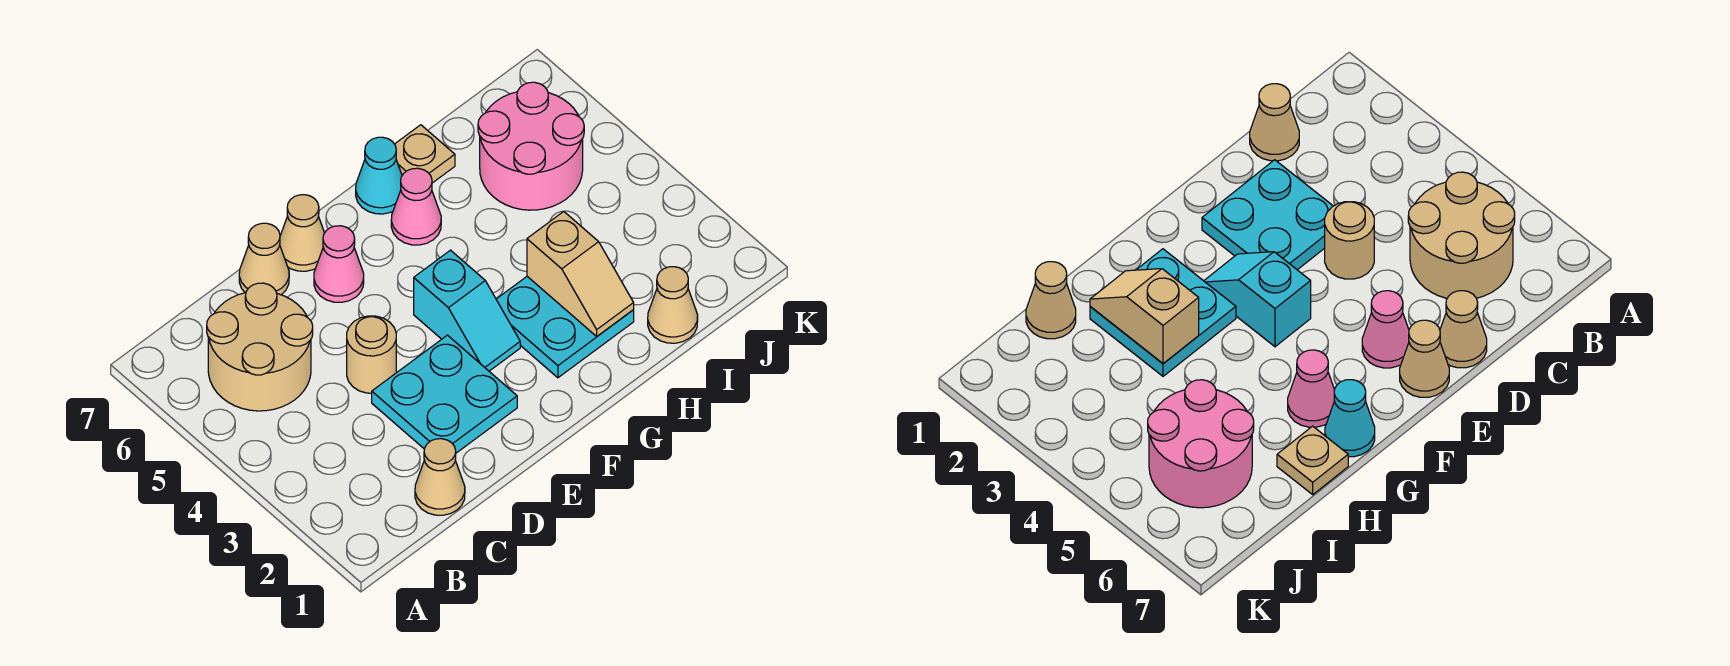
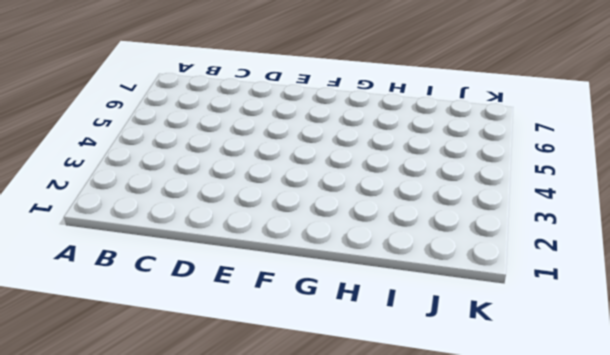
none -> tan round brick B5:C6 level 1
none -> tan cone C1 level 1
none -> cyan plate D2:E3 level 1

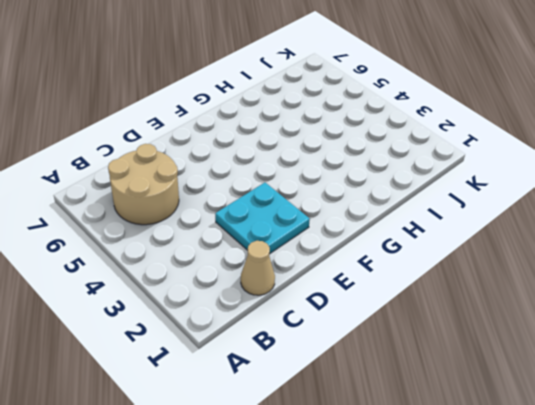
none -> tan round brick D4 level 1
none -> tan cone D7 level 1
none -> pink cone E6 level 1

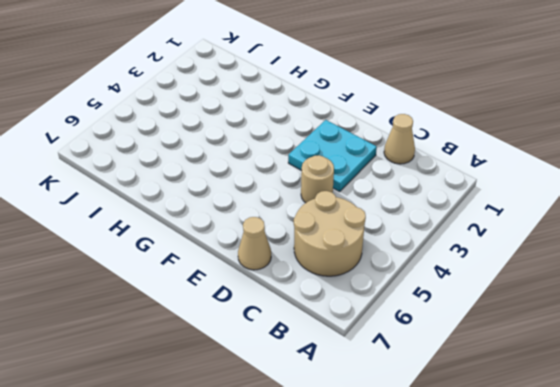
none -> pink cone E6 level 1
none -> tan cone E7 level 1
none -> cyan slope F3:F4 level 1 top 4

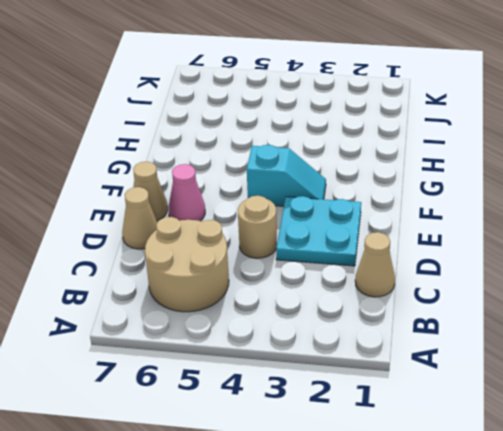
none -> cyan plate G2:H3 level 1
none -> pink cone G6 level 1
none -> cyan cone G7 level 1

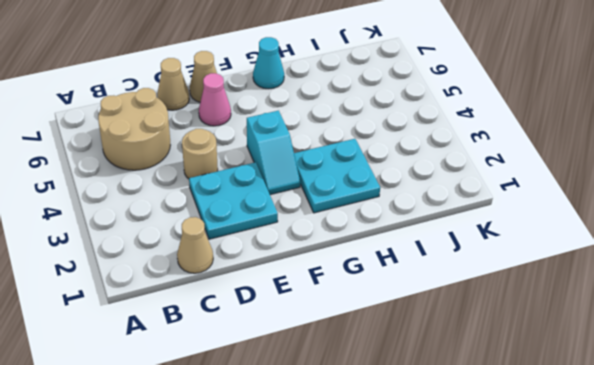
none -> pink cone G6 level 1
none -> tan plate H7 level 1
none -> tan cone I1 level 1

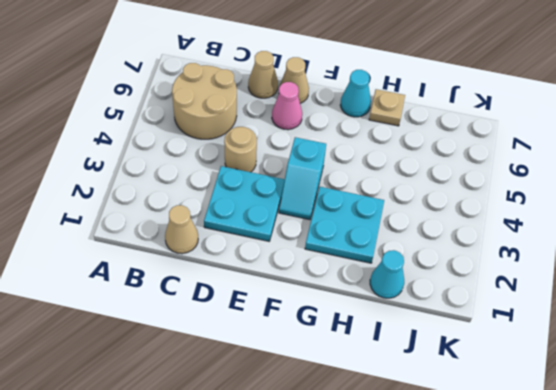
cyan cone I1 level 1 -> tan cone I1 level 1
none -> pink cone G6 level 1
none -> pink round brick I5:J6 level 1
none -> tan slope H2:H3 level 2 top 3

